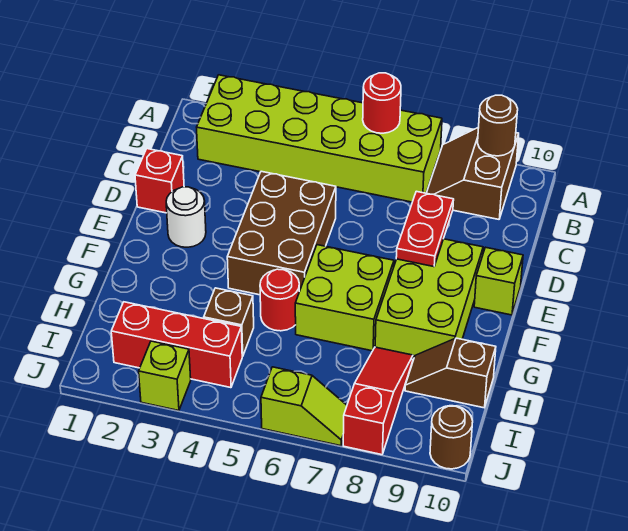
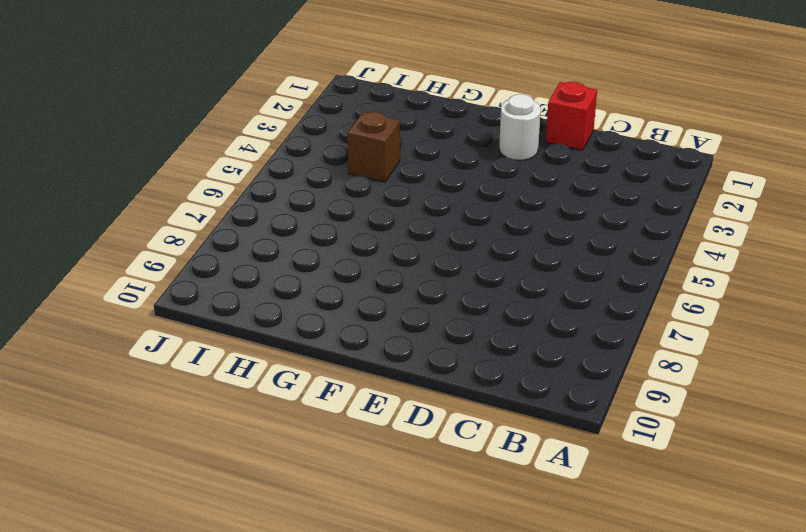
none -> lime brick A2:B7 level 1
none -> brown slope A8:B9 level 1 top 9
none -> brown brick D4:F5 level 1

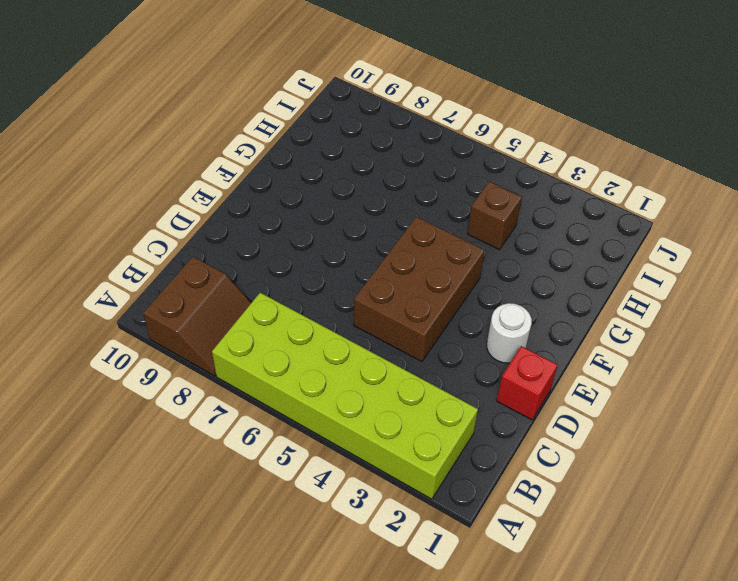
none -> lime brick E8:G9 level 1
none -> lime brick E10 level 1
none -> lime brick F6:G7 level 1

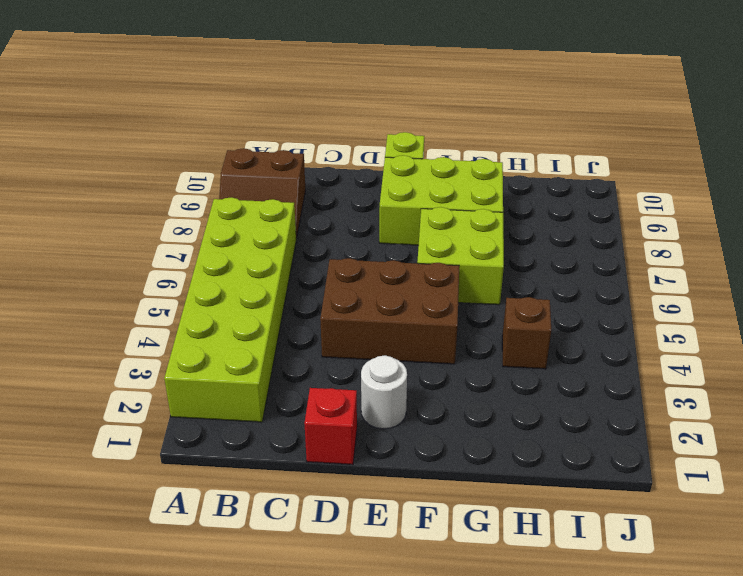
none -> red round brick G5 level 1
none -> red slope H8:J8 level 1 top J
none -> brown slope H9:H10 level 1 top 10

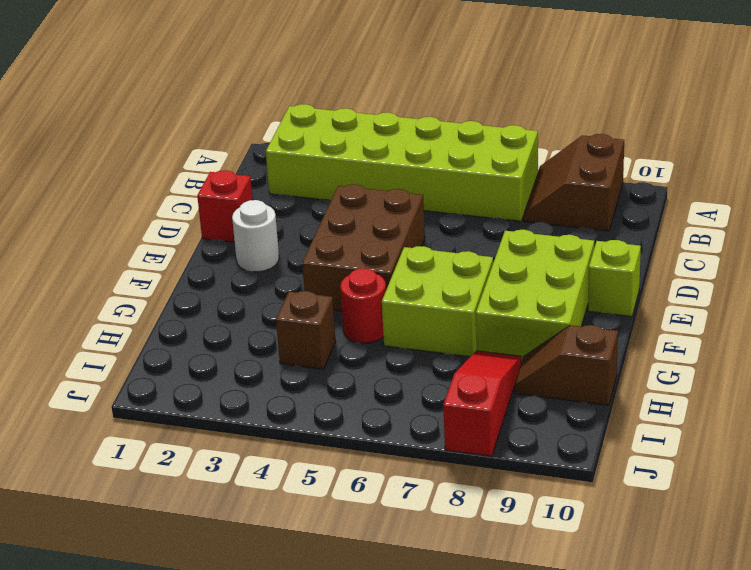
none -> red brick I2:I4 level 1
none -> lime brick J3 level 1
none -> lime slope J6:J7 level 1 top 6

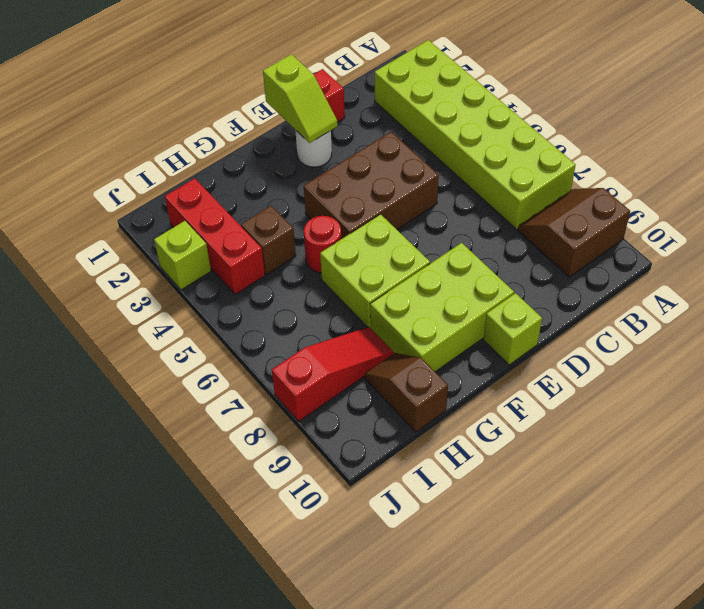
lime slope E1:E2 level 2 top 1 -> lime slope J6:J7 level 1 top 6
none -> brown round brick J10 level 1
none -> red round brick A6 level 2
none -> brown round brick A9 level 2

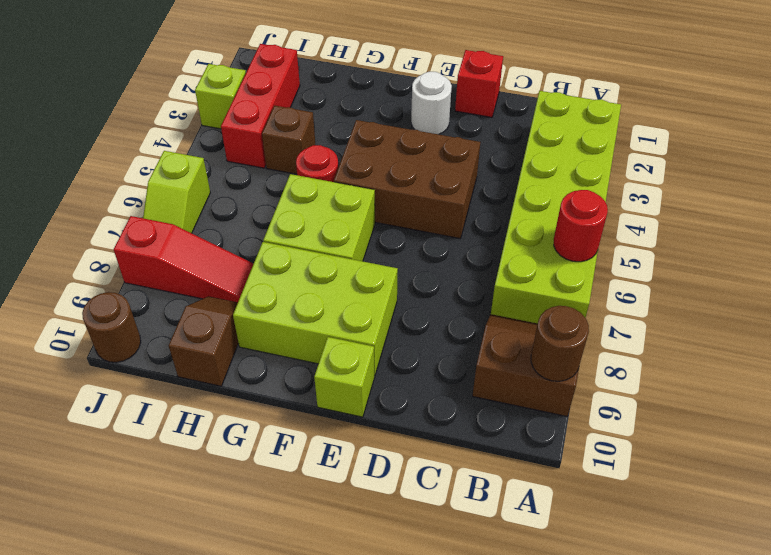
none -> red plate D8:E8 level 2

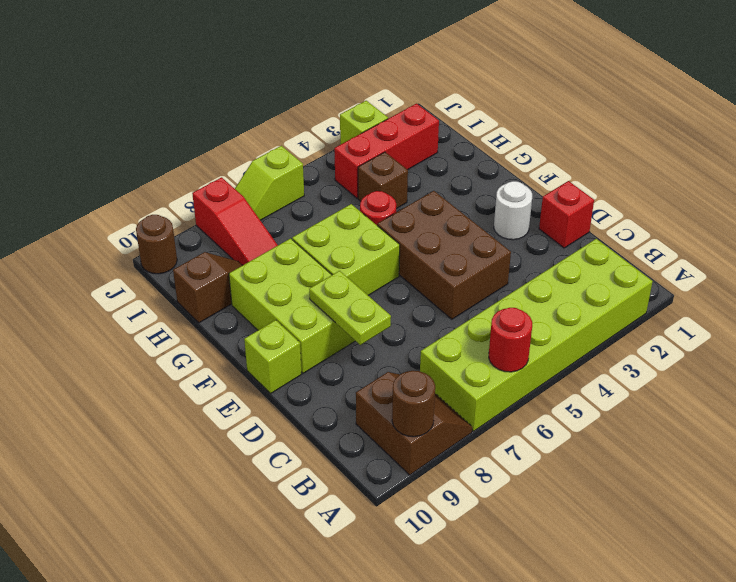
lime plate D8:E8 level 2 -> red plate D8:E8 level 2

